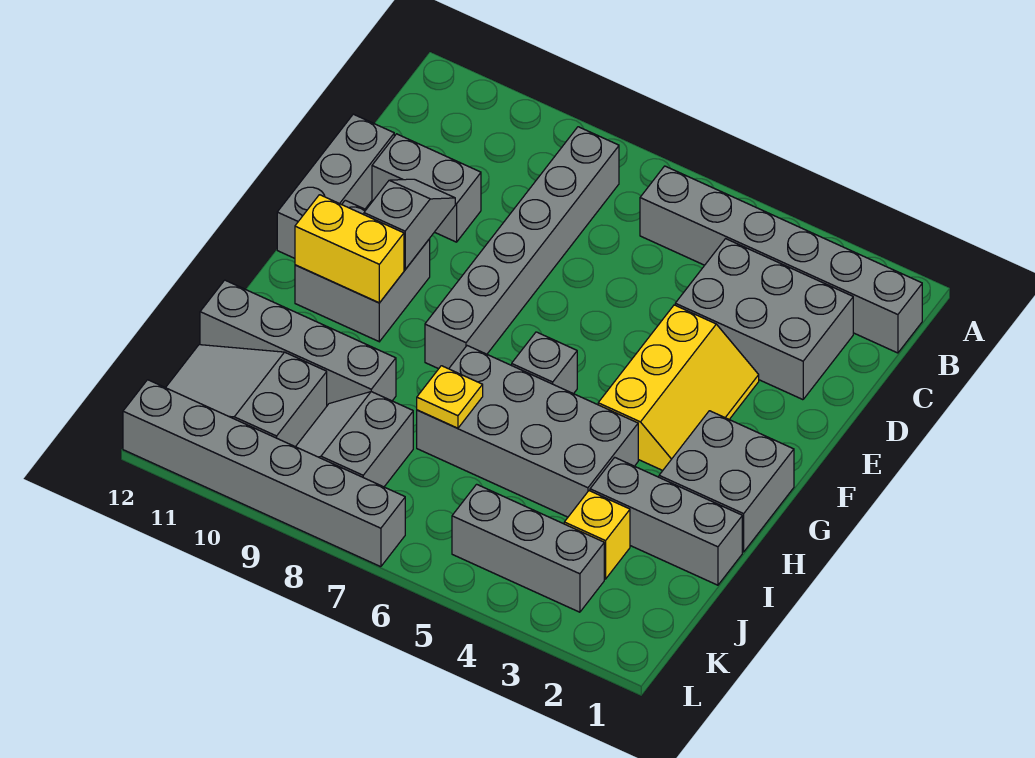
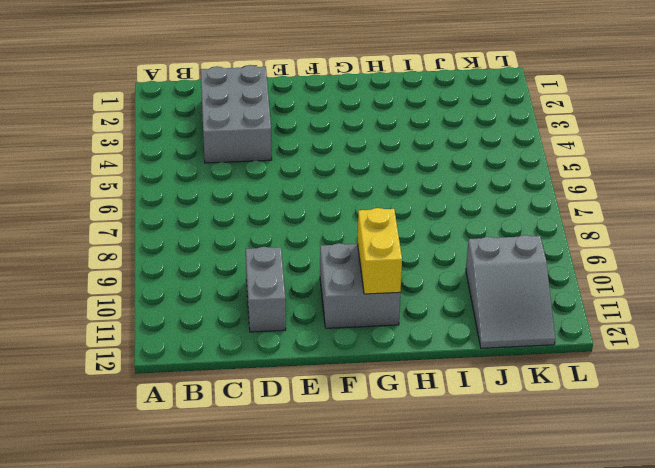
none -> grey brick B1:B6 level 1
none -> grey brick B8:G8 level 1
none -> grey brick D12:F12 level 1

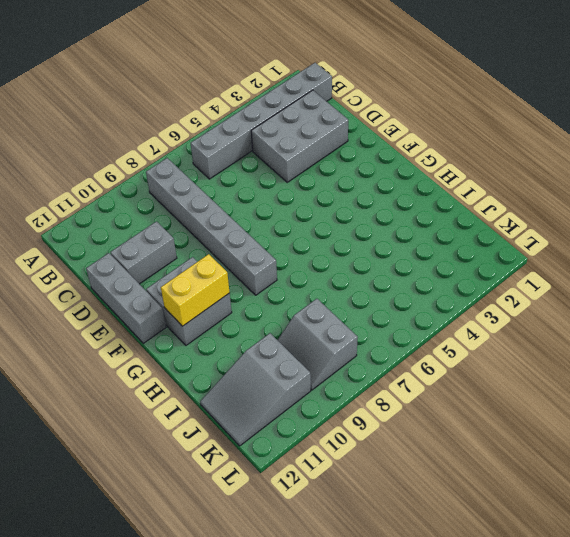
none -> yellow slope E3:G4 level 1 top 4
none -> grey brick G1:H2 level 1
none -> grey brick G6 level 1

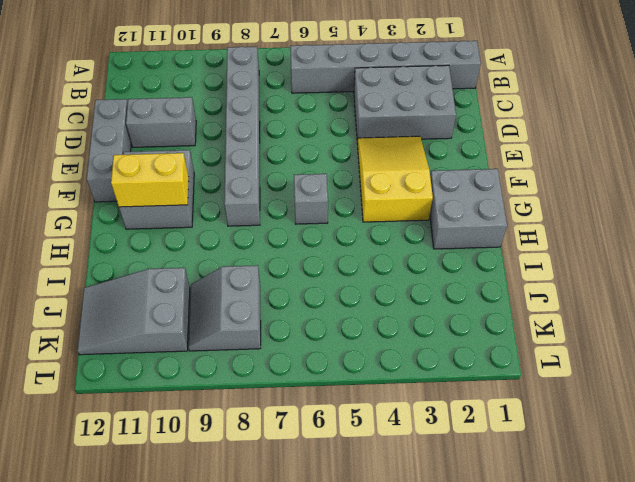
yellow slope E3:G4 level 1 top G -> yellow slope E3:G4 level 1 top 4
none -> grey brick H4:I7 level 1
none -> grey brick I1:I3 level 1
none -> grey brick I9:I12 level 1

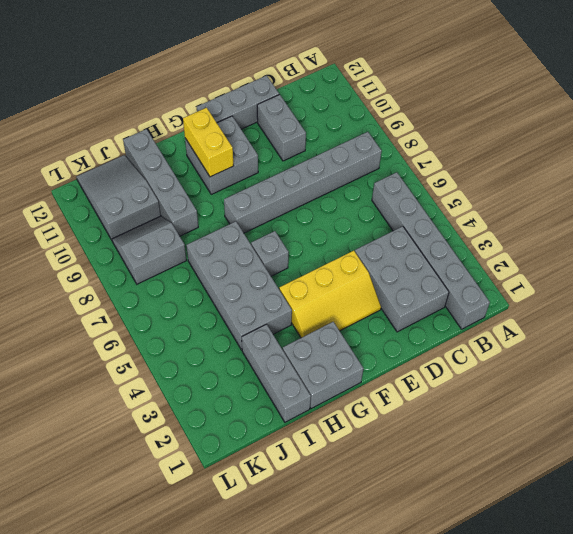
none -> yellow brick J3 level 1
none -> grey brick K3:K5 level 1
none -> grey brick L7:L12 level 1

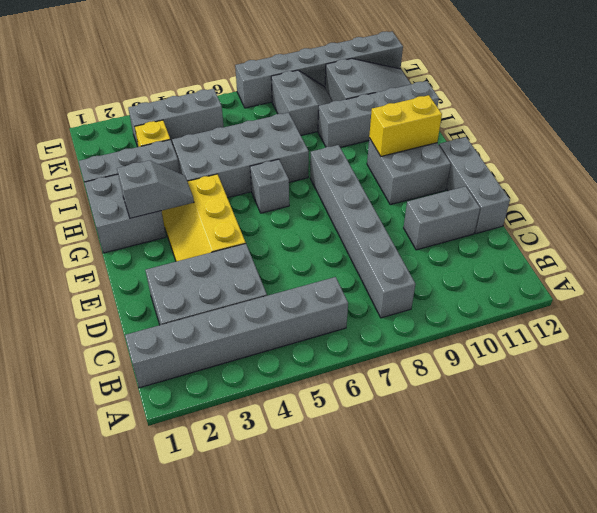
grey slope G2:G3 level 2 top 2 -> grey slope E10:F10 level 2 top F
none -> yellow plate I7 level 2

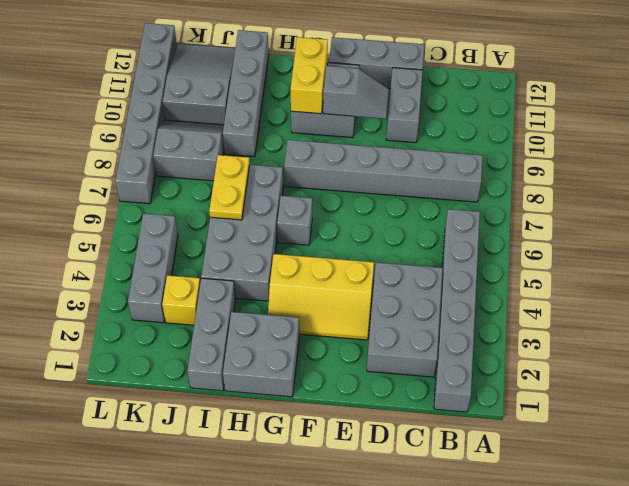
yellow plate I6:I7 level 2 -> yellow plate I7 level 2

